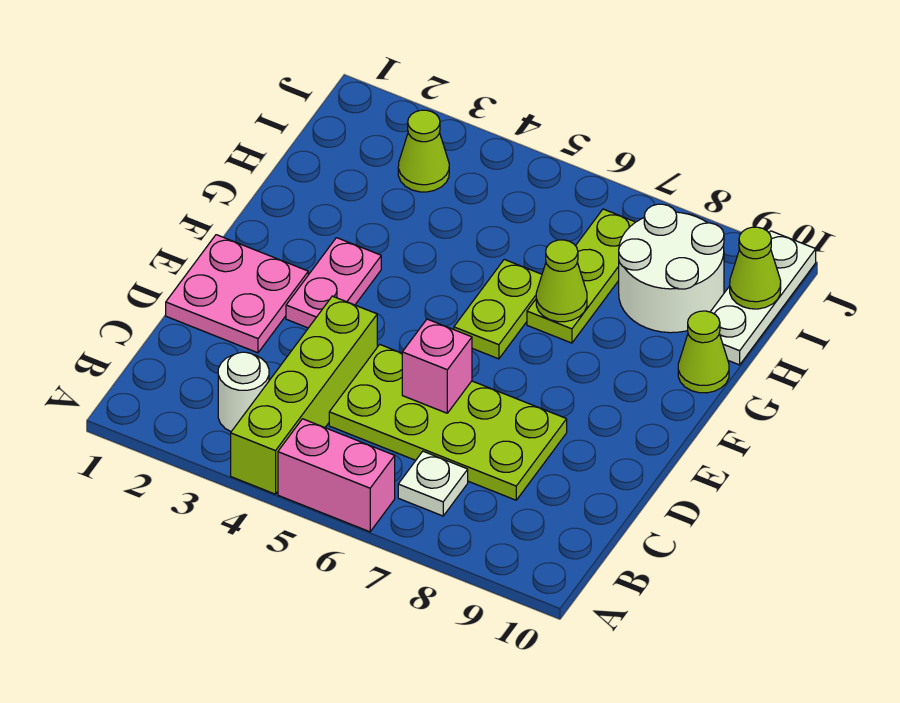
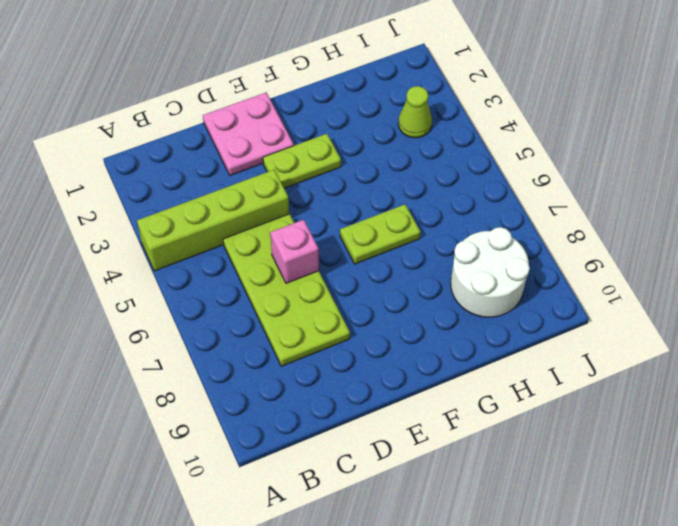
lime plate E3:F3 level 1 -> pink plate E3:F3 level 1
none -> pink brick A5:A6 level 1
none -> white round brick B3 level 1
none -> white plate B7 level 1

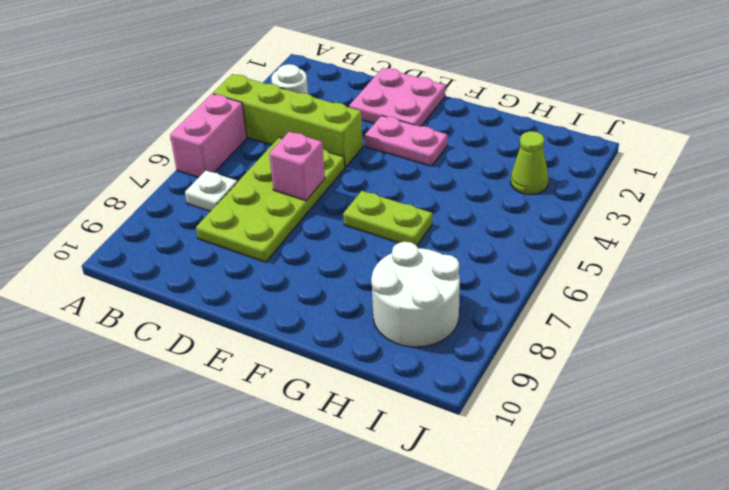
none -> lime plate G7:I7 level 1
none -> lime cone G10 level 1
none -> white plate H10:J10 level 1

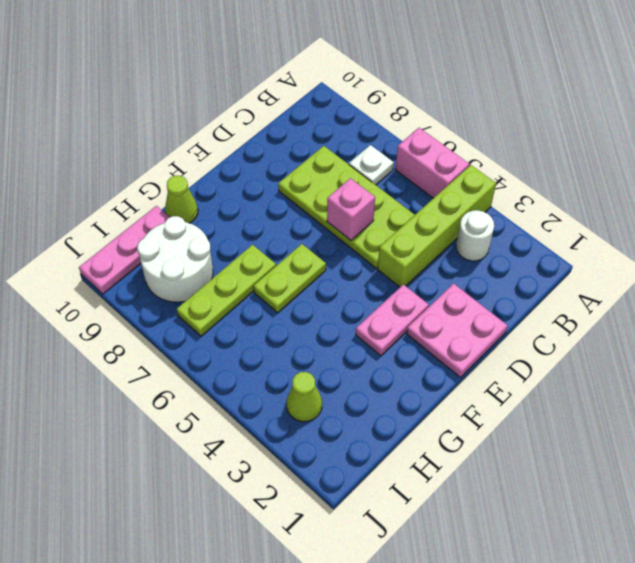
pink plate H10:J10 level 1 -> white plate H10:J10 level 1
none -> lime cone G7 level 2
none -> lime cone I10 level 2

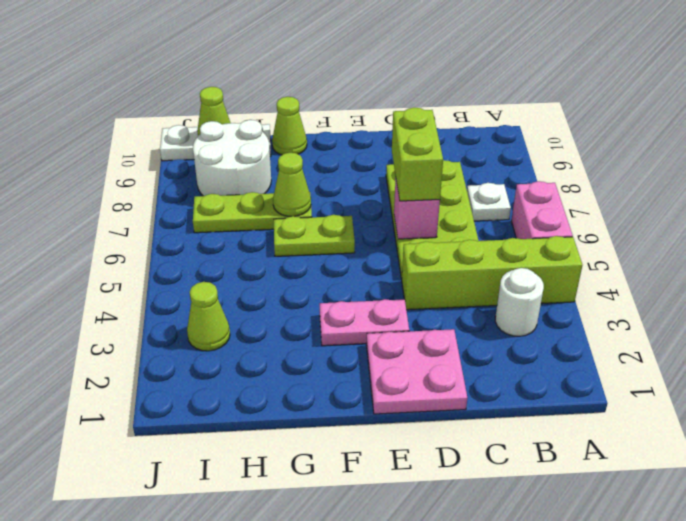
lime brick D6:D7 level 3 -> none

